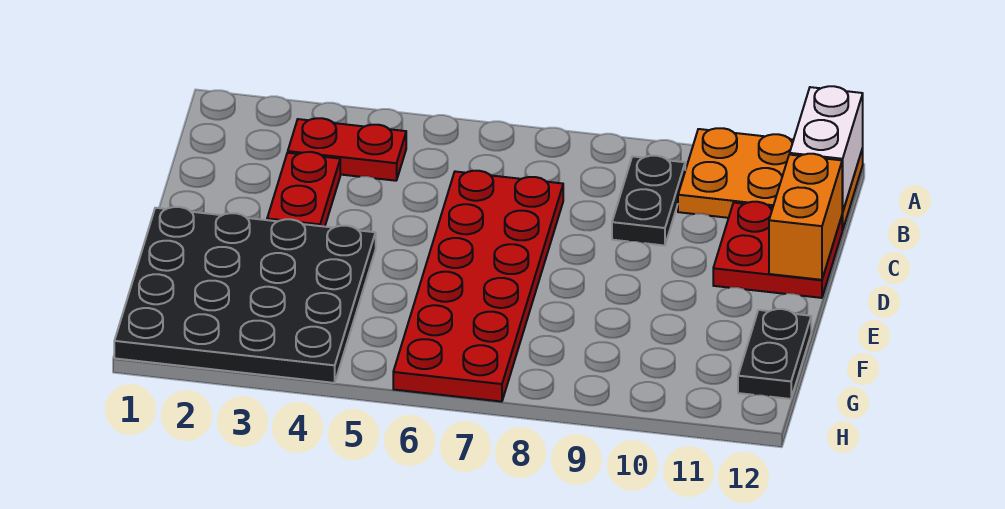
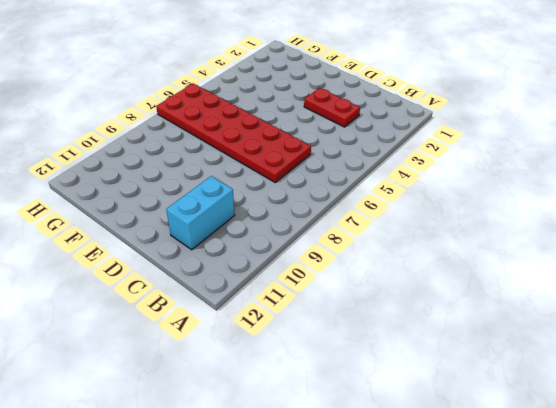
cyan brick C10:C11 level 1 -> red plate C11:D12 level 1
none -> orange plate A10:B12 level 1
none -> red plate B3:B4 level 1

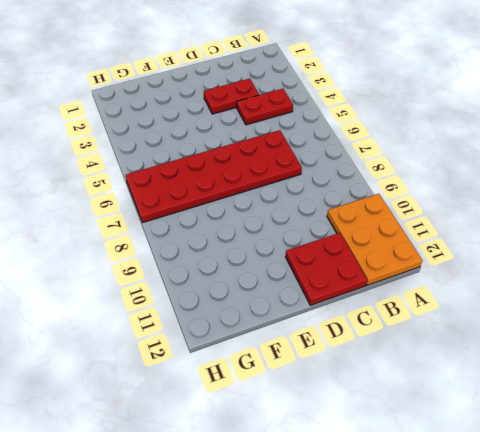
red plate B4:C4 level 1 -> red plate B3:B4 level 1
none -> black plate B9:C9 level 1
none -> black plate E1:H4 level 1

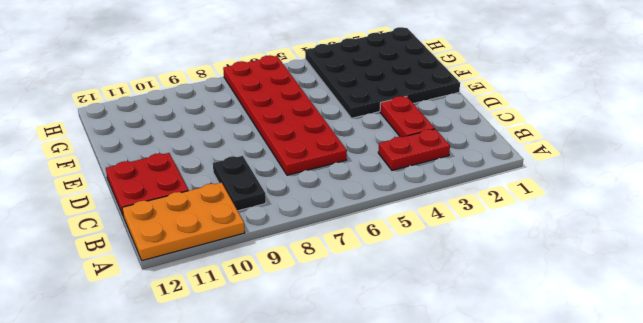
none -> black plate F12:G12 level 1
none -> white brick A12:B12 level 2

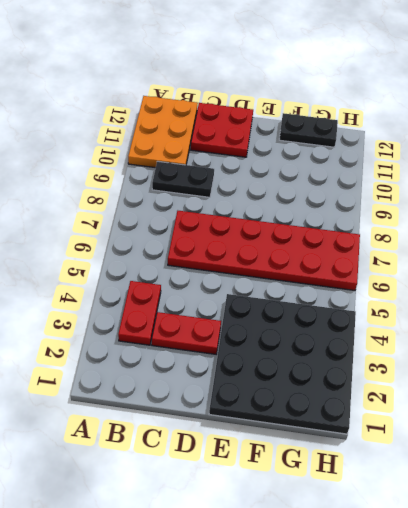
none -> white brick A12:B12 level 2
none -> orange brick C12:D12 level 2

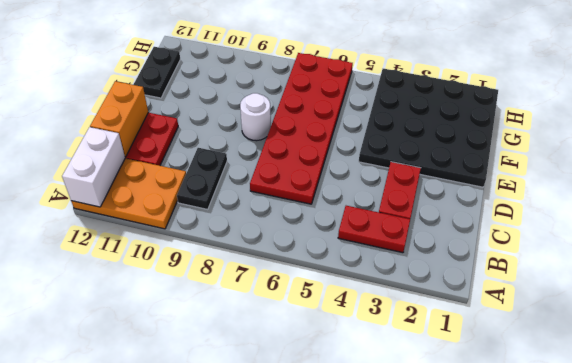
white round brick E8 level 1 -> none

